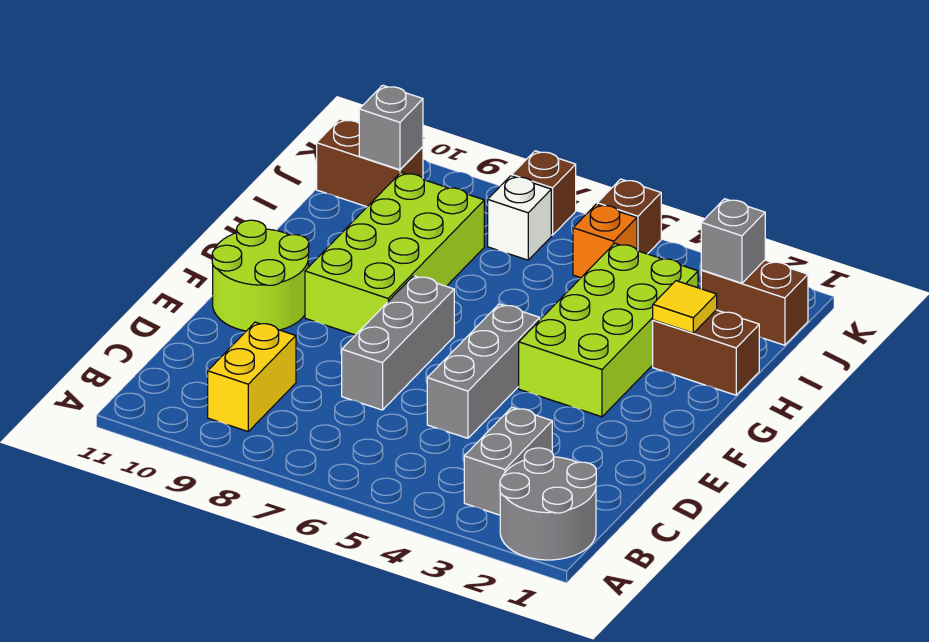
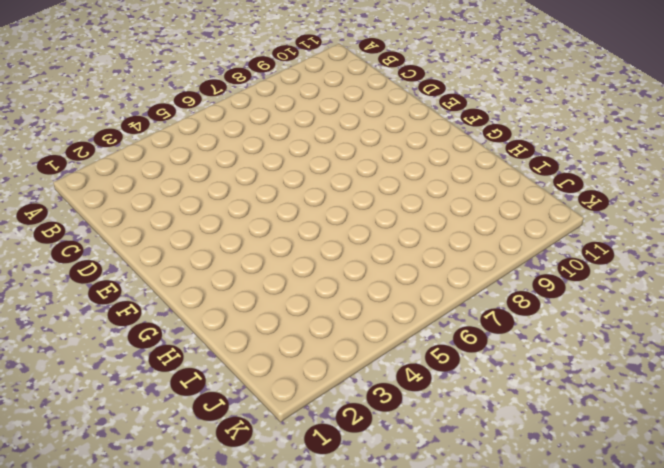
none -> grey round brick A1:B2 level 1
none -> grey brick B3:C3 level 1
none -> yellow brick B9:C9 level 1

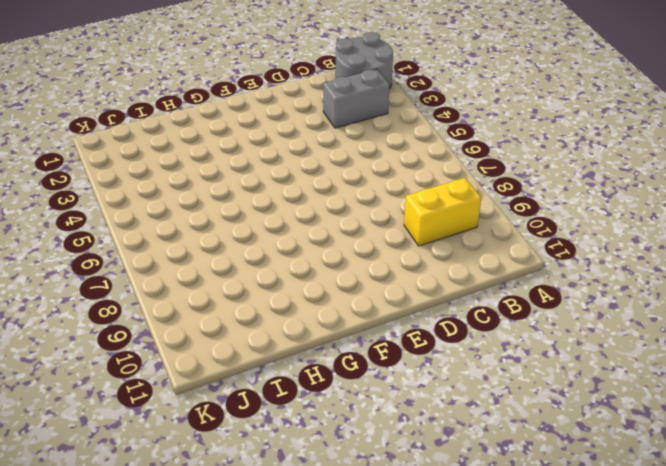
none -> grey brick D5:F5 level 1
none -> grey brick D7:F7 level 1
none -> lime round brick E10:F11 level 1

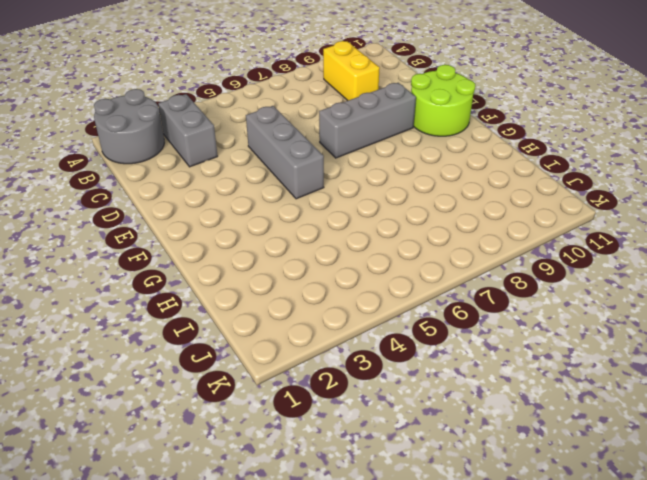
grey brick E7:E9 level 1 -> grey brick D7:F7 level 1
none -> lime brick F3:I4 level 1
none -> lime brick F8:I9 level 1
none -> brown brick H1:H2 level 1

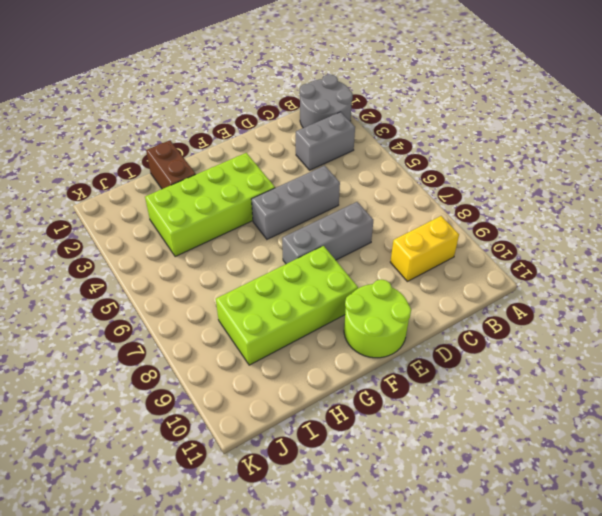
none -> brown brick J1:J2 level 1
none -> orange brick J5 level 1
none -> white brick J7 level 1

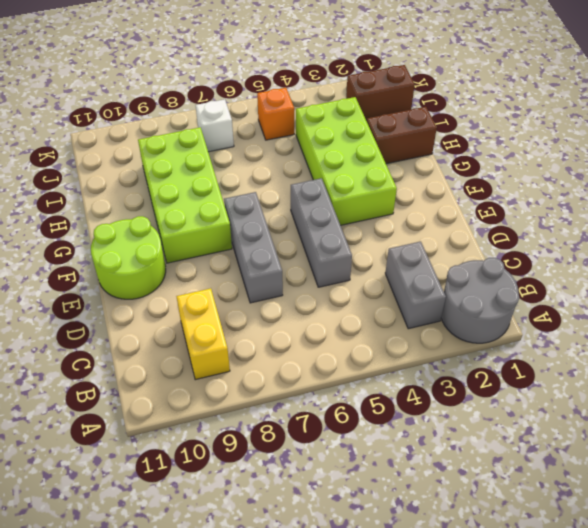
none -> brown brick J10:J11 level 1
none -> brown brick K5 level 1
none -> brown brick K7 level 1

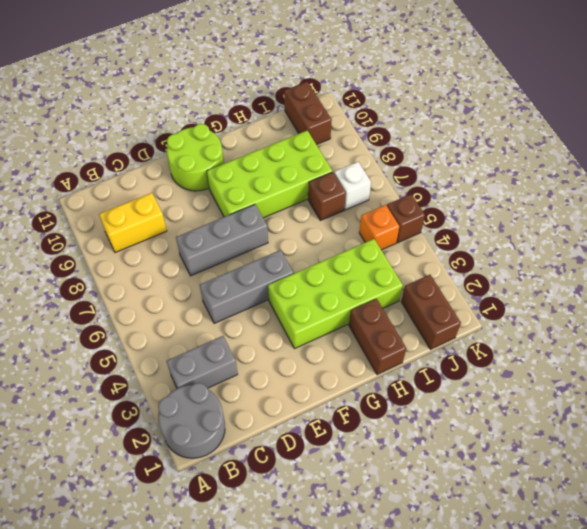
brown brick I7 level 1 -> brown brick K7 level 1
none -> yellow tile H2 level 2
none -> grey brick J2 level 2
none -> grey brick J10 level 2

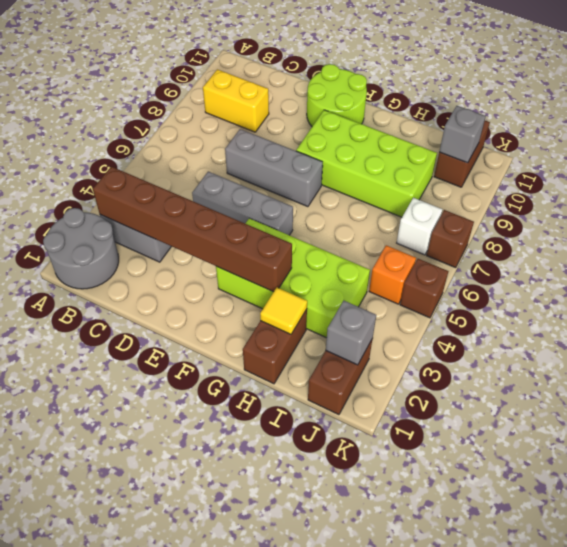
brown brick B3:G3 level 2 -> none

